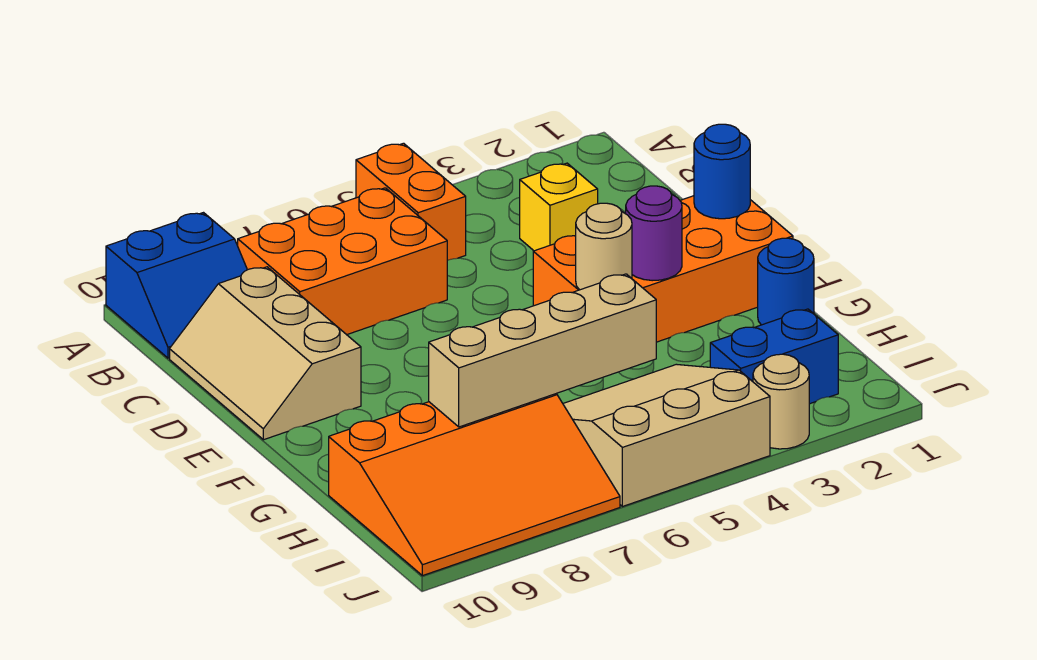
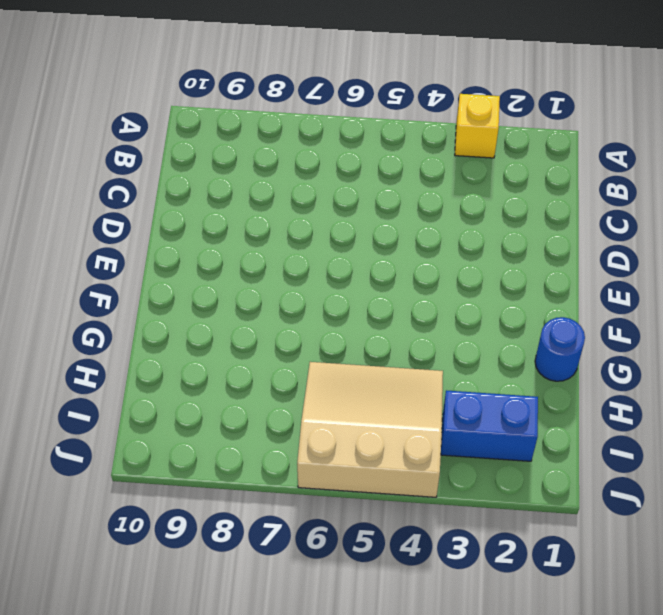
yellow brick A3 level 1 -> yellow brick C3 level 1
none -> orange brick A5:B5 level 1
none -> blue slope A9:B10 level 1 top A
none -> orange brick B6:C8 level 1

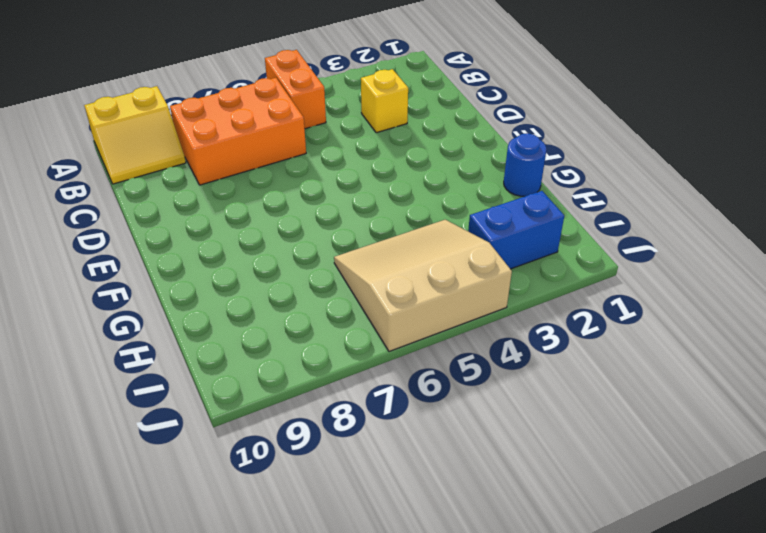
yellow slope A9:B10 level 1 top A -> blue slope A9:B10 level 1 top A
none -> tan slope C9:E10 level 1 top 9
none -> orange brick E1:F4 level 1
none -> orange slope H7:J10 level 1 top H

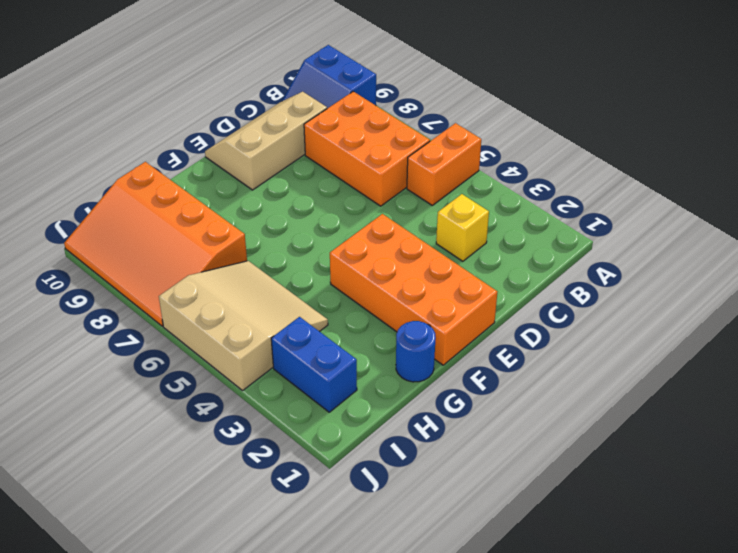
none -> tan round brick J3 level 1
none -> blue round brick E1 level 2
none -> purple round brick F3 level 2

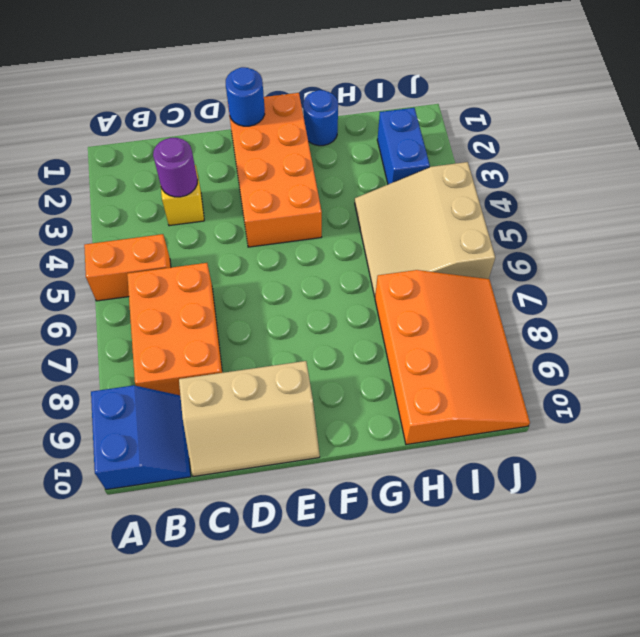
purple round brick C3 level 2 -> purple round brick F3 level 2
none -> tan round brick J3 level 1
none -> tan round brick F4 level 2
none -> tan brick H5:H8 level 2

